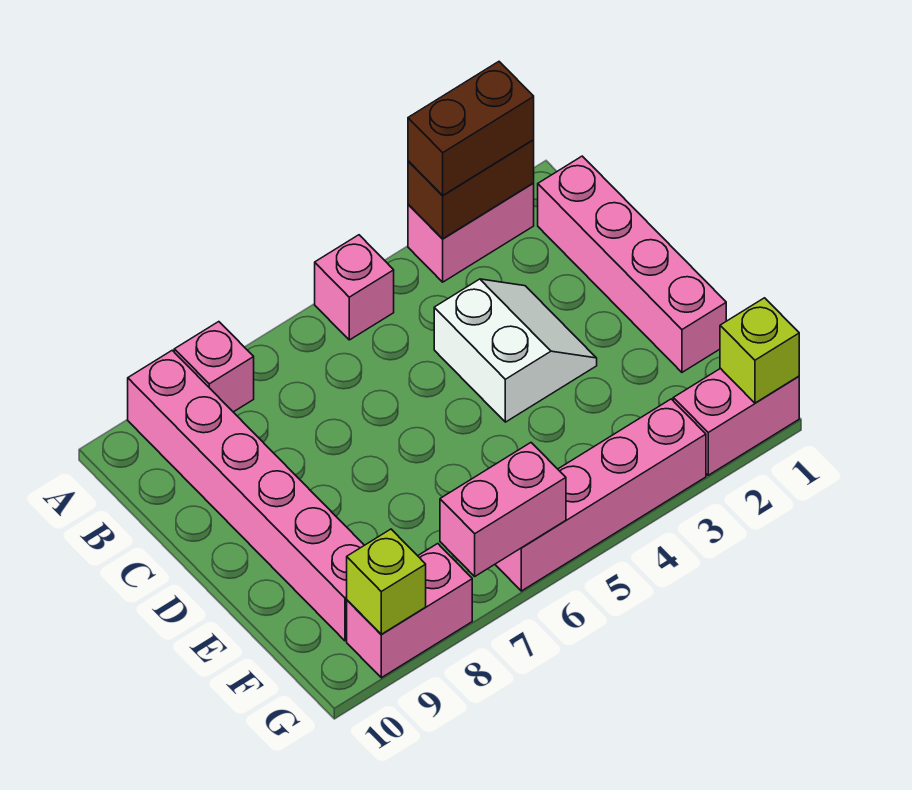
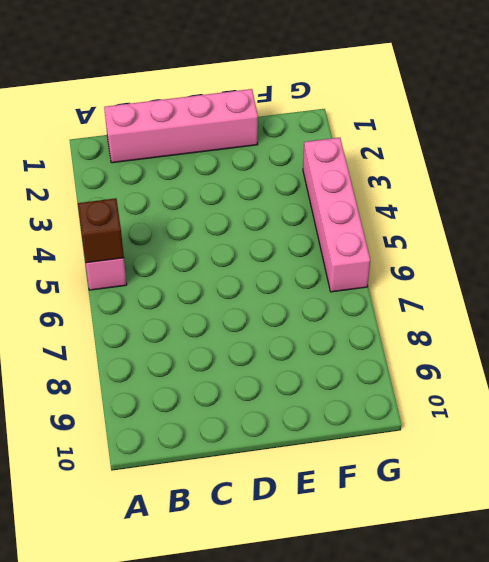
brown brick A5 level 2 -> none
none -> pink brick A2:A3 level 1
none -> pink brick A8 level 1
none -> pink brick A9:F9 level 1

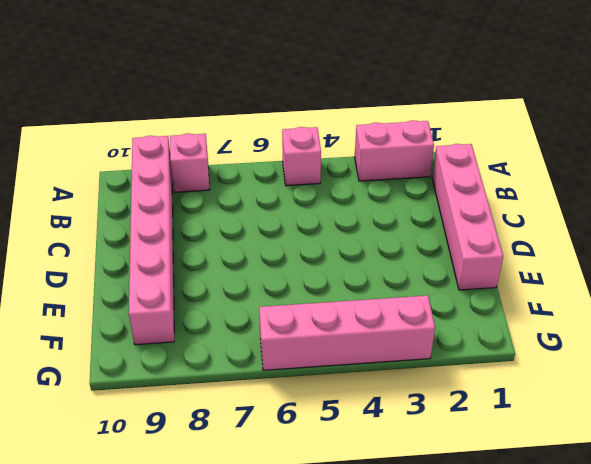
none -> white slope C3:D4 level 1 top 4
none -> pink brick G1:G2 level 1
none -> pink brick G8:G9 level 1

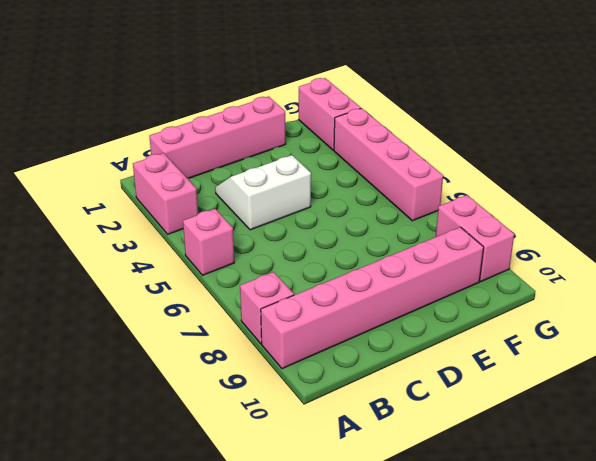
none -> brown brick A2:A3 level 2
none -> lime brick G1 level 2
none -> pink brick G6:G7 level 2

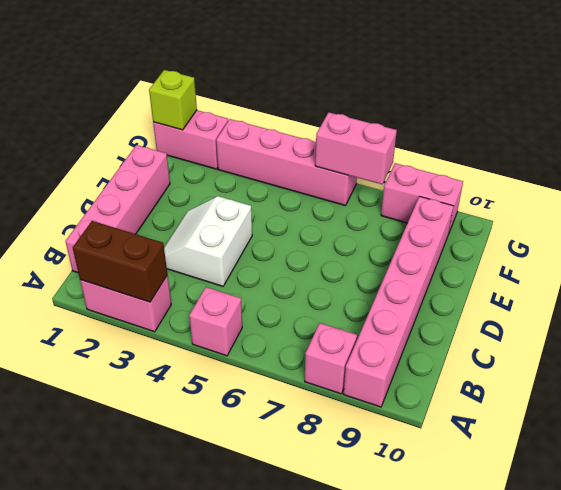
none -> lime brick G9 level 2
none -> brown brick A2:A3 level 3

